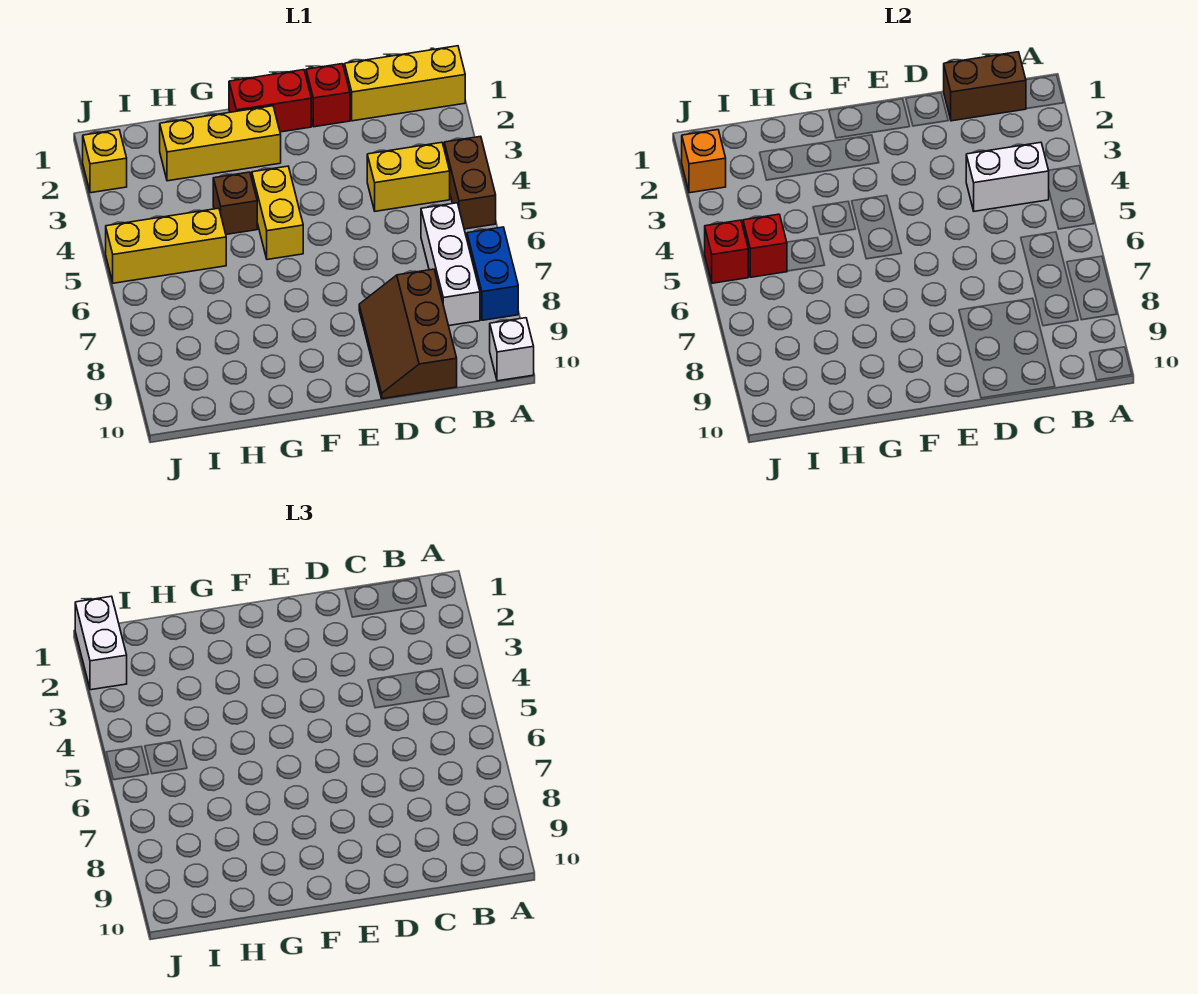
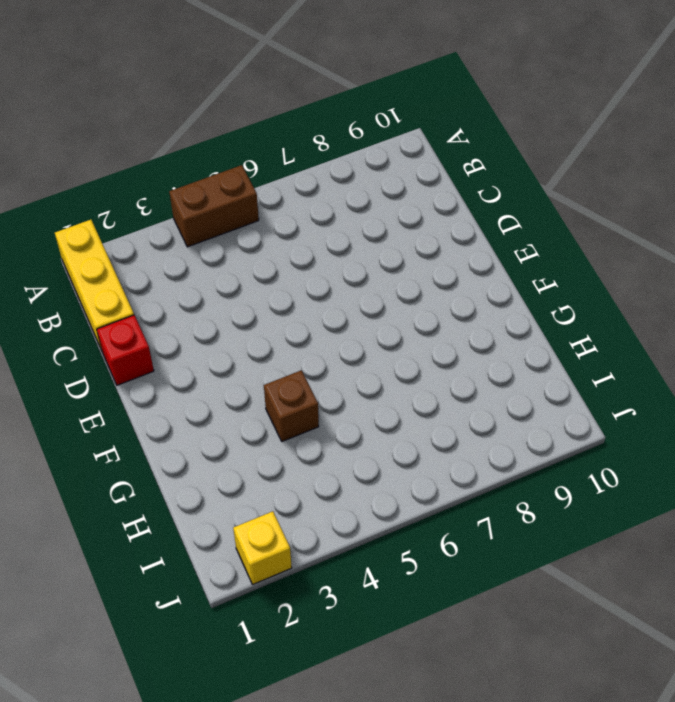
none -> blue brick A7:A8 level 1
none -> white brick A10 level 1
none -> yellow brick B4:C4 level 1

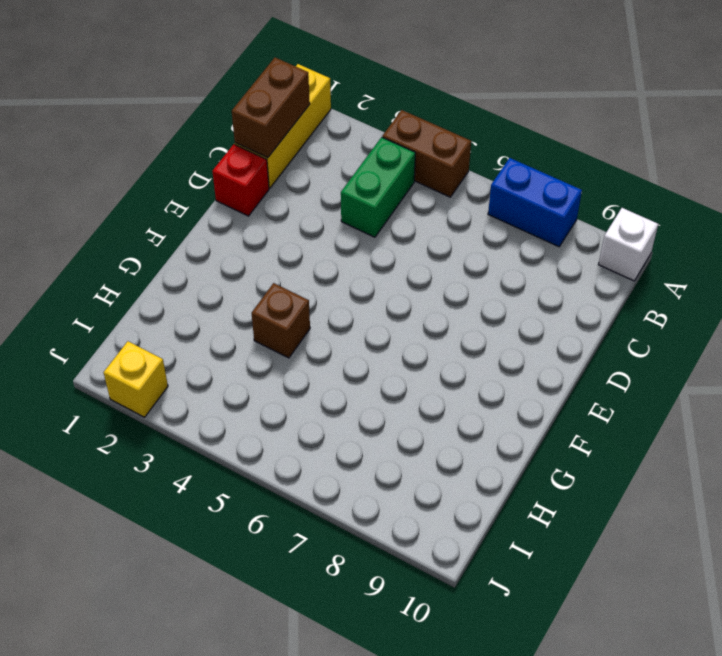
green brick B4:C4 level 1 -> yellow brick B4:C4 level 1
none -> white brick B6:B8 level 1
none -> brown slope C8:D10 level 1 top C
none -> red brick E1:F1 level 1

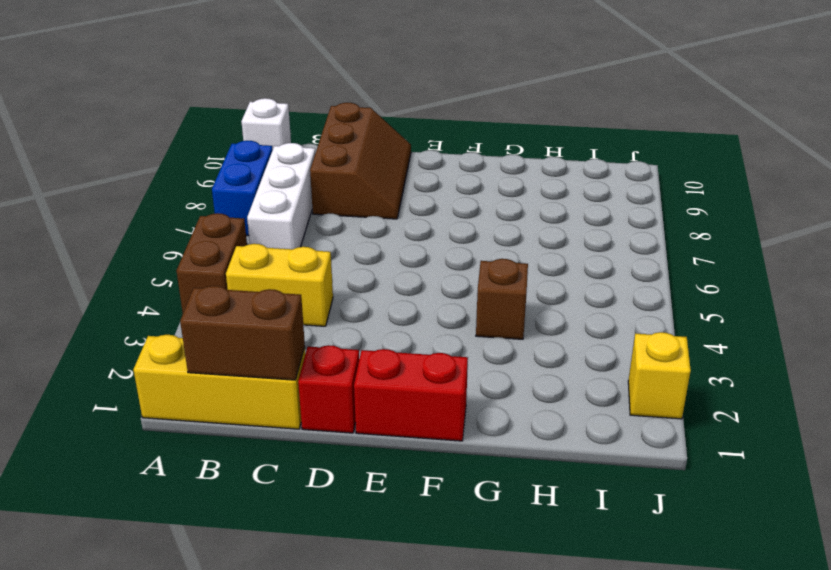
none -> yellow brick F2:H2 level 1
none -> yellow brick F4:F5 level 1
none -> yellow brick H5:J5 level 1

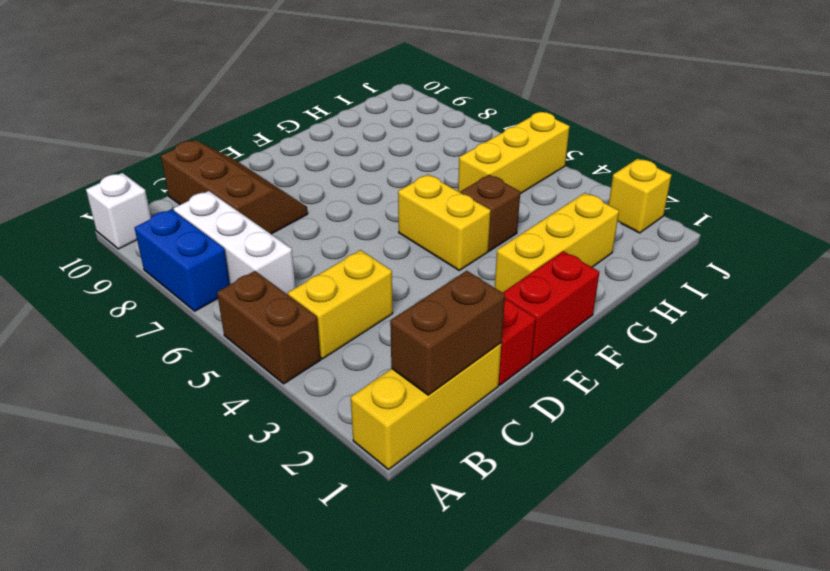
none -> white brick B4:C4 level 2
none -> red brick I5 level 2
none -> orange brick J2 level 2

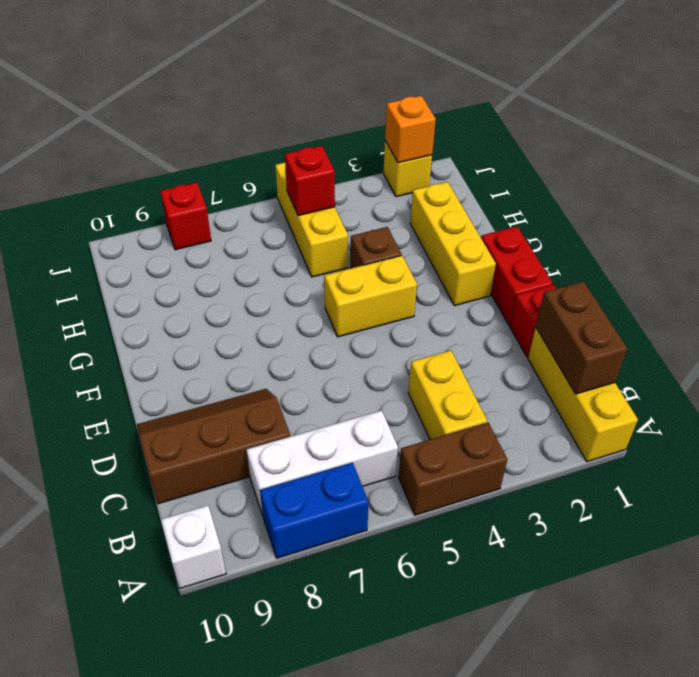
red brick J8 level 1 -> red brick J5 level 2
none -> white brick B4:C4 level 2
none -> white brick J1:J2 level 3

